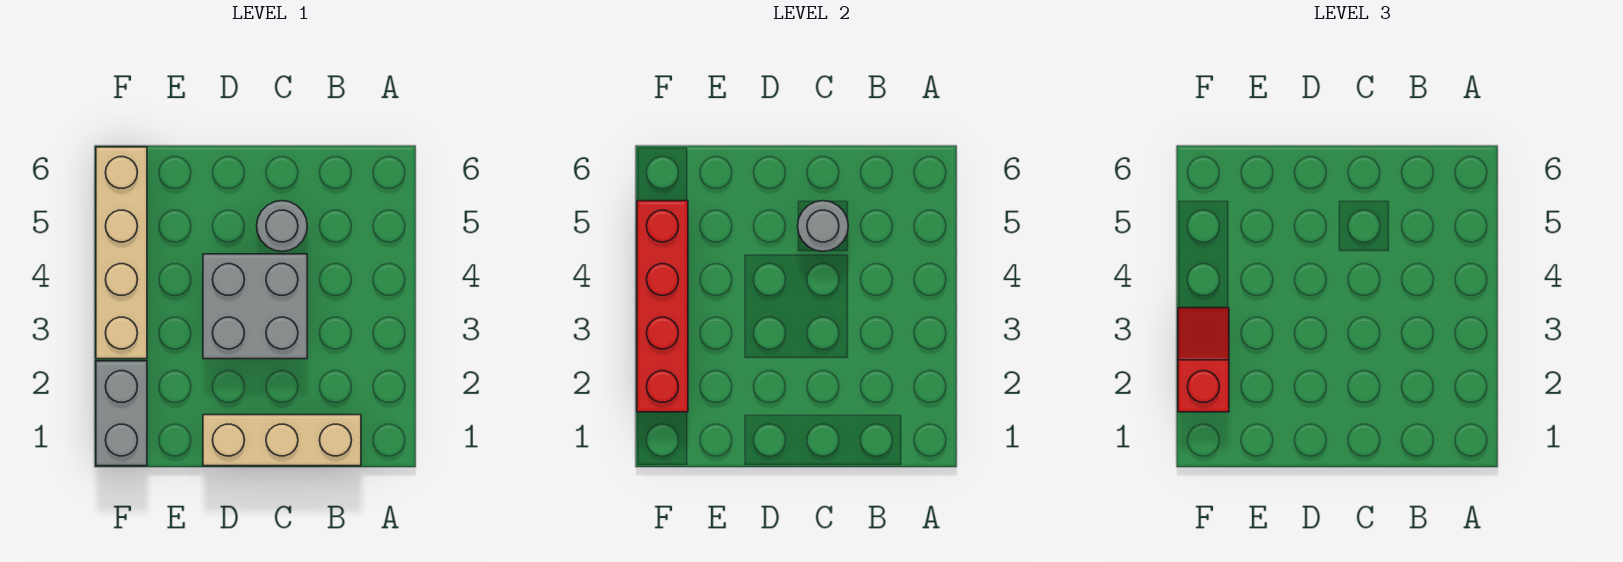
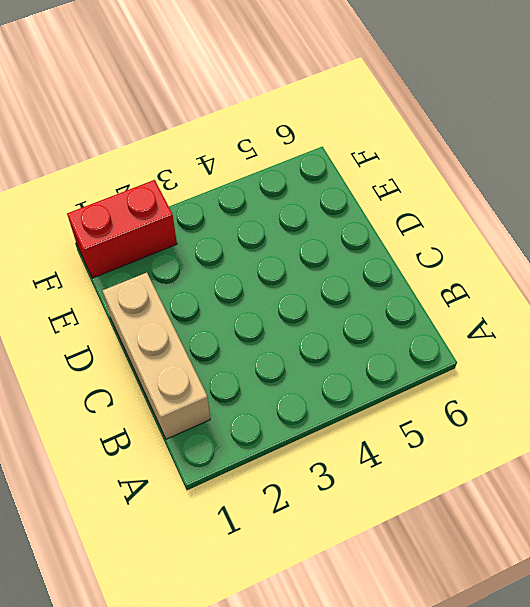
red brick F1:F2 level 1 -> grey brick F1:F2 level 1
none -> grey brick C3:D4 level 1
none -> grey round brick C5 level 1

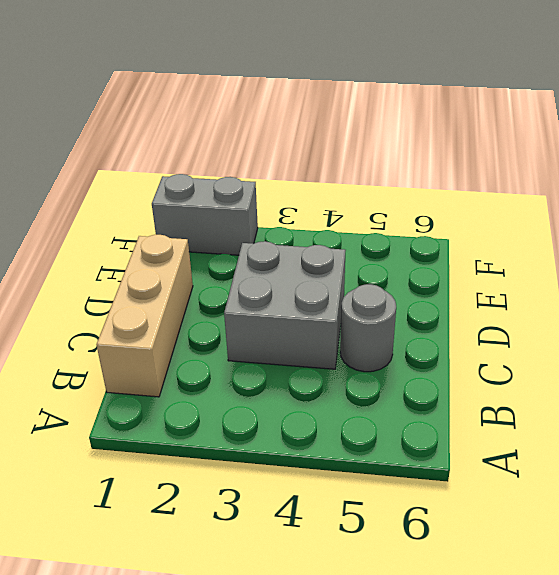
none -> tan brick F3:F6 level 1
none -> grey round brick C5 level 2

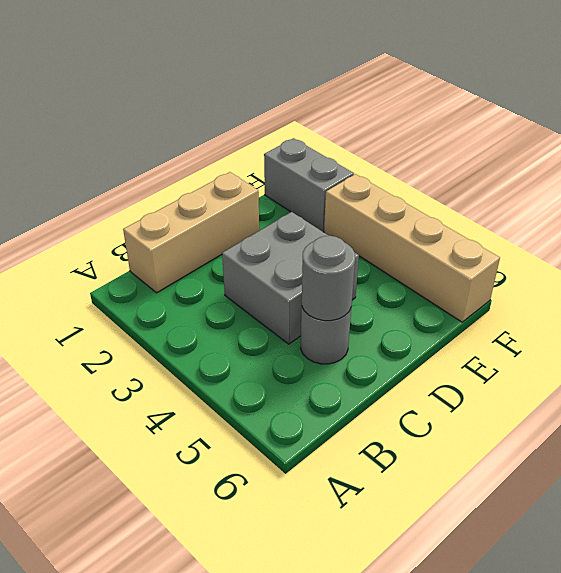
none -> red brick F2:F5 level 2
none -> red slope F2:F3 level 3 top 2

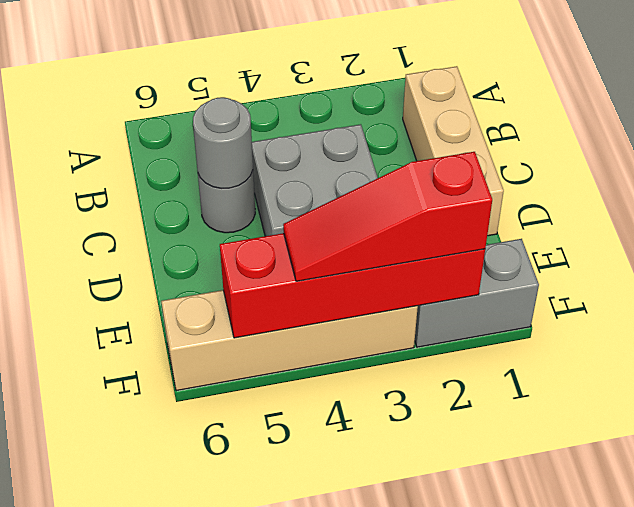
red slope F2:F4 level 3 top 2 -> red slope F2:F3 level 3 top 2

